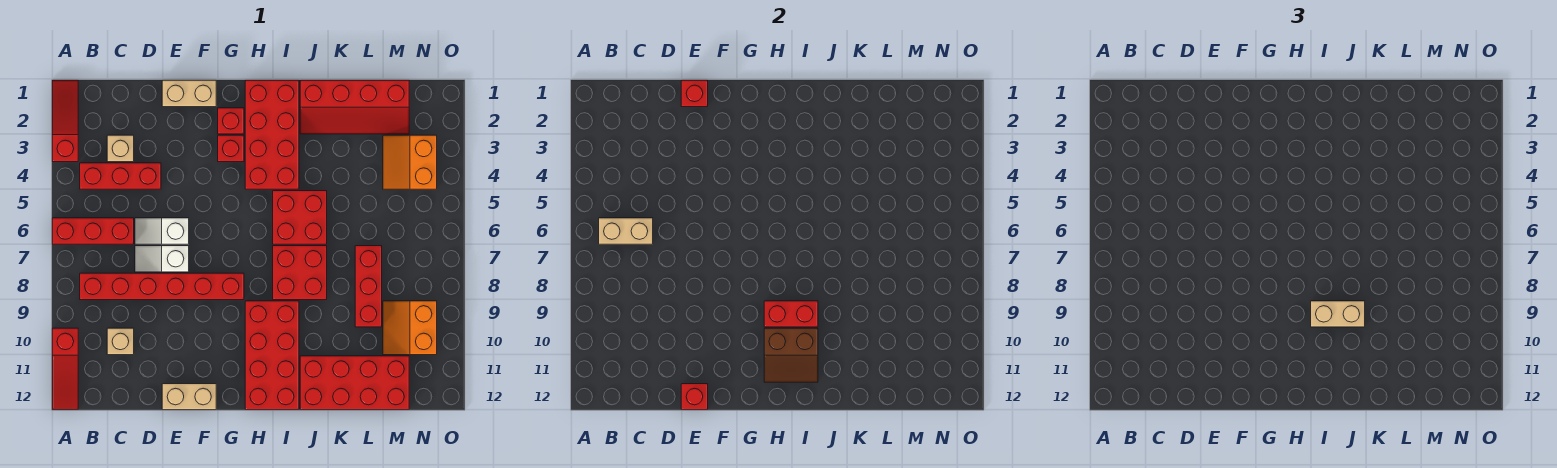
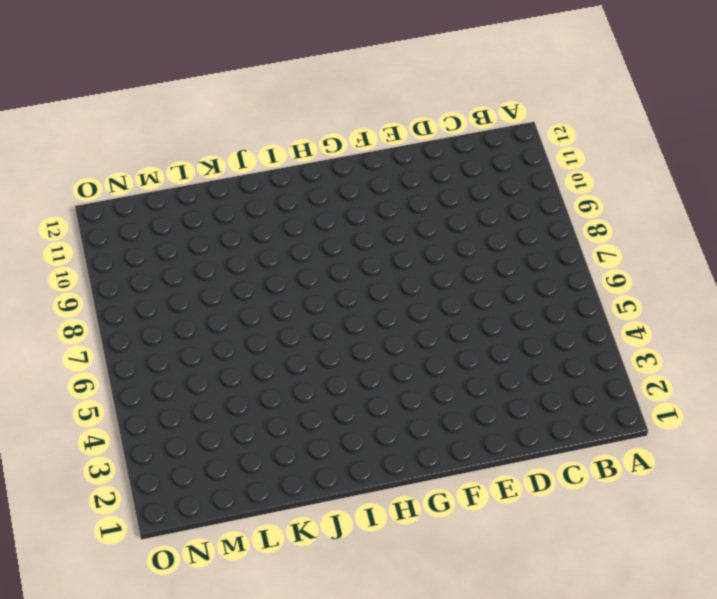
none -> red slope A1:A3 level 1 top 3
none -> red brick A6:C6 level 1
none -> red slope A10:A12 level 1 top 10

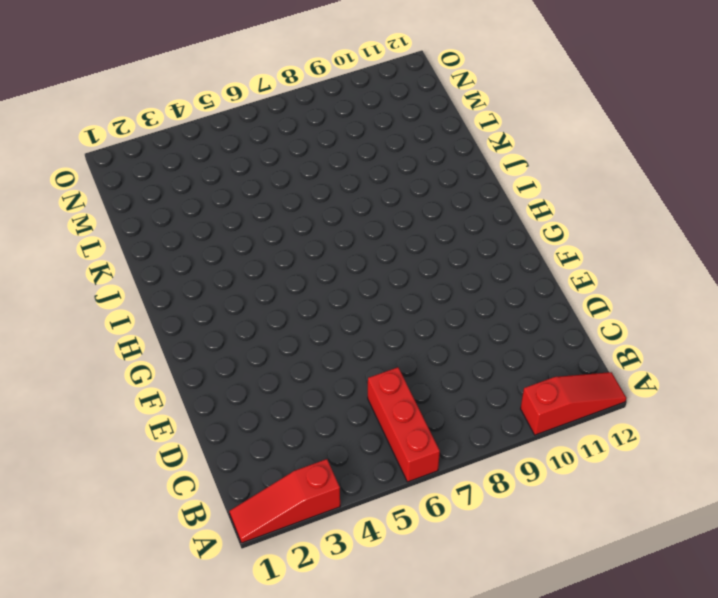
none -> red brick B4:D4 level 1
none -> red brick B8:G8 level 1
none -> tan brick C3 level 1

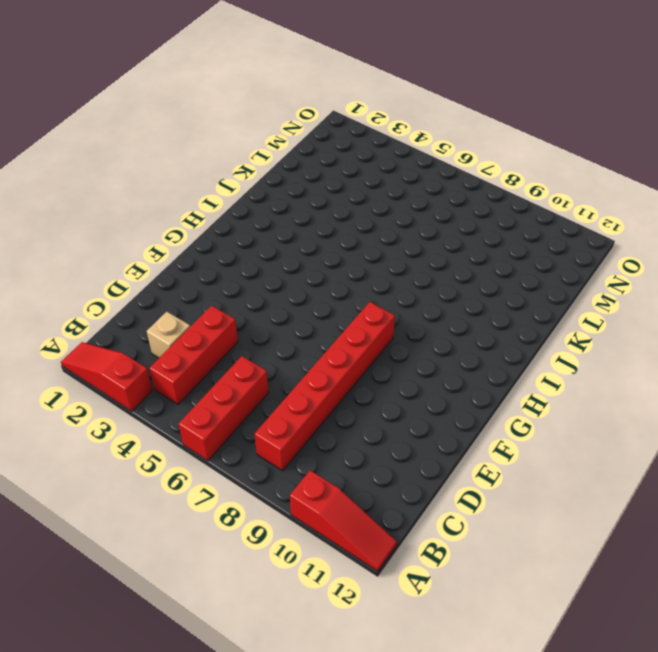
none -> tan brick C10 level 1
none -> white slope D6:E6 level 1 top E
none -> white slope D7:E7 level 1 top E

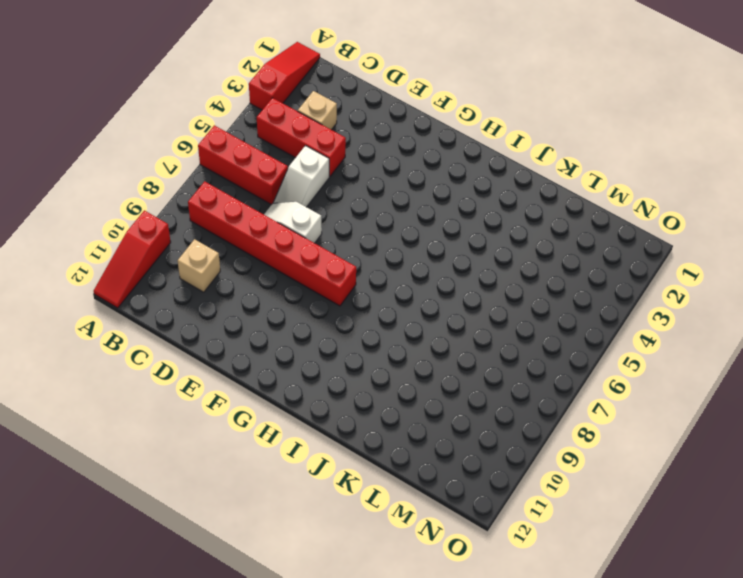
white slope D5:D6 level 1 top 5 -> white slope D6:E6 level 1 top E
none -> tan brick E1:F1 level 1
none -> tan brick E12:F12 level 1
none -> red brick G2 level 1

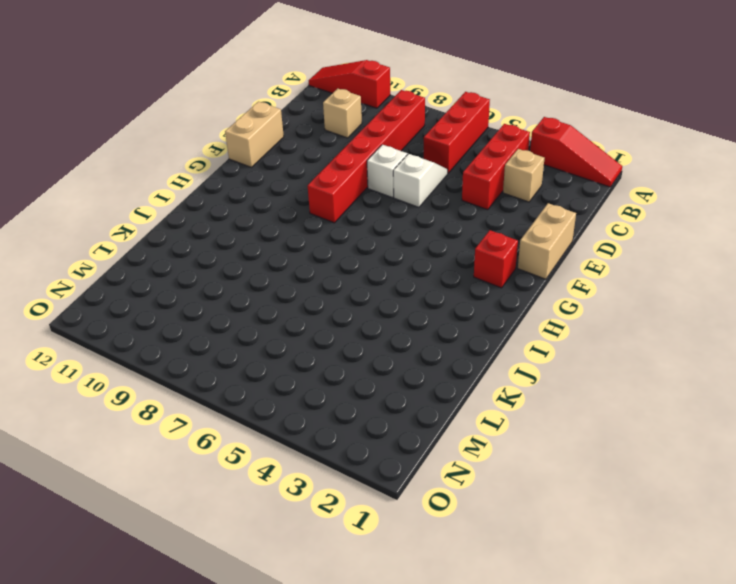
none -> red brick G3 level 1
none -> red brick H1:I4 level 1
none -> red brick H9:I12 level 1

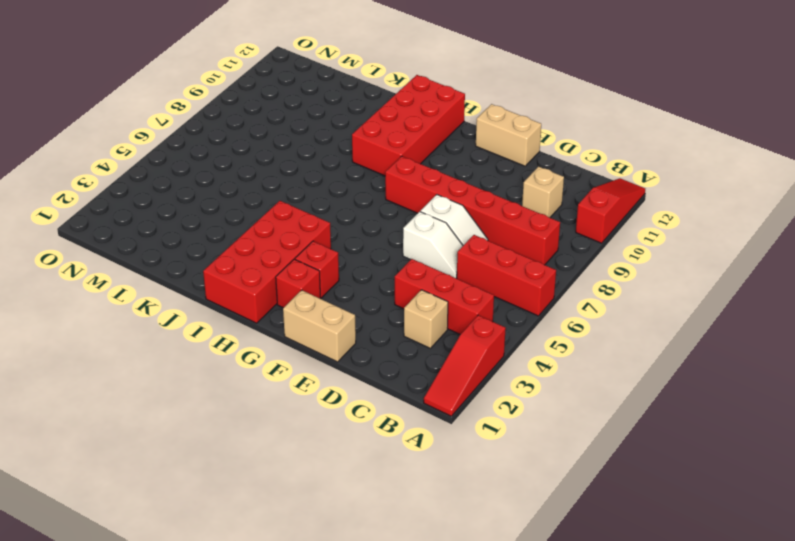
none -> red brick I5:J6 level 1
none -> red brick I7:J8 level 1
none -> red slope J1:M2 level 1 top 1

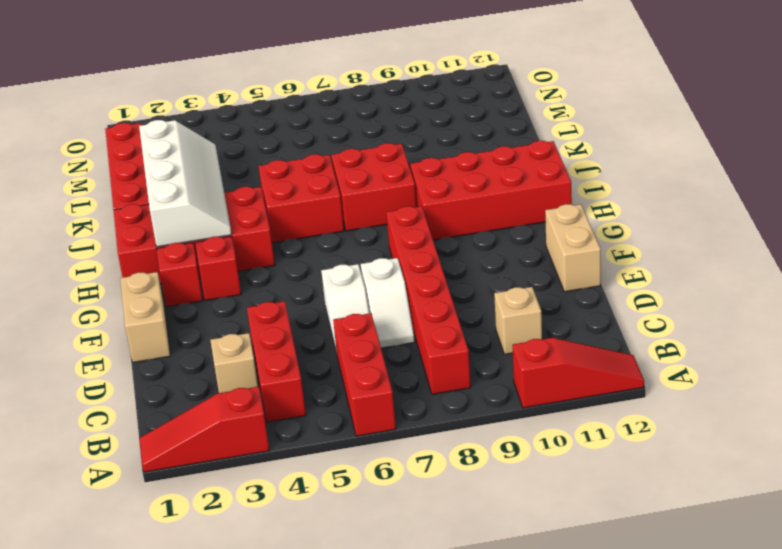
white slope H2:K3 level 2 top 2 -> none
none -> red brick J11:M12 level 1
none -> red brick L7:L9 level 1
none -> orange slope M3:N4 level 1 top N

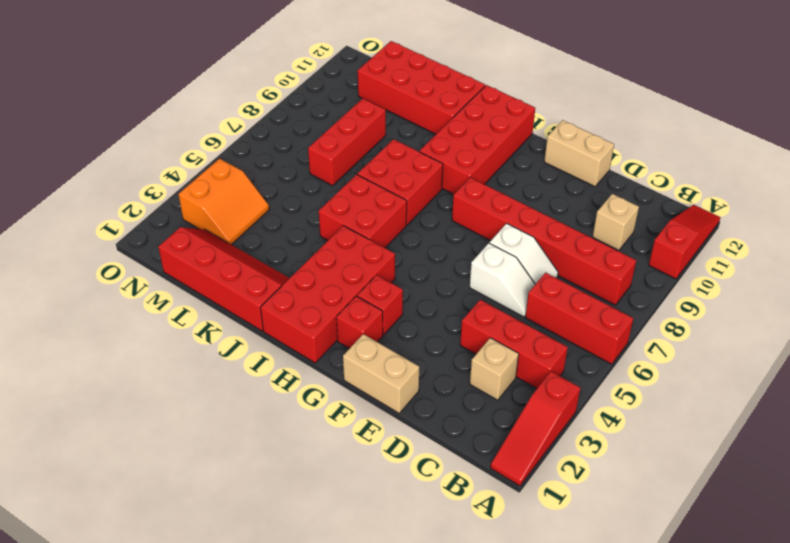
none -> orange slope M9:N10 level 1 top N
none -> tan brick B6:C6 level 2
none -> red brick E1 level 2

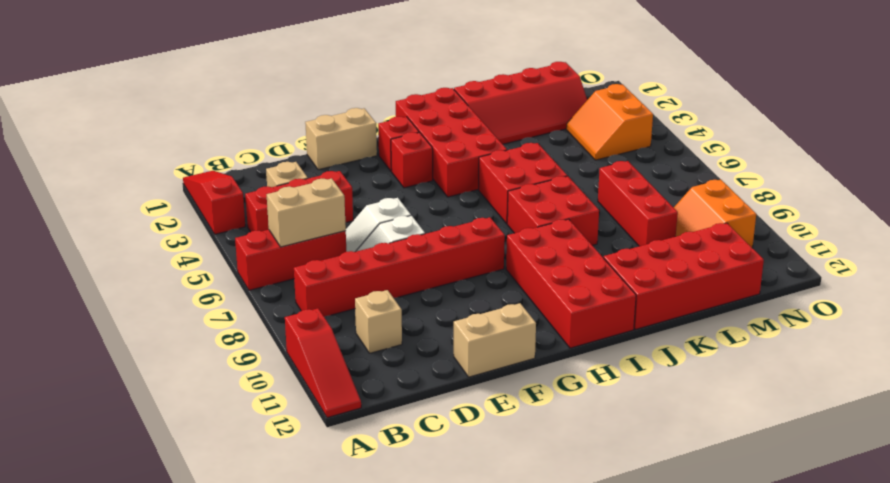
none -> red brick E1 level 2
none -> red brick E12 level 2
none -> red brick H9:I9 level 2

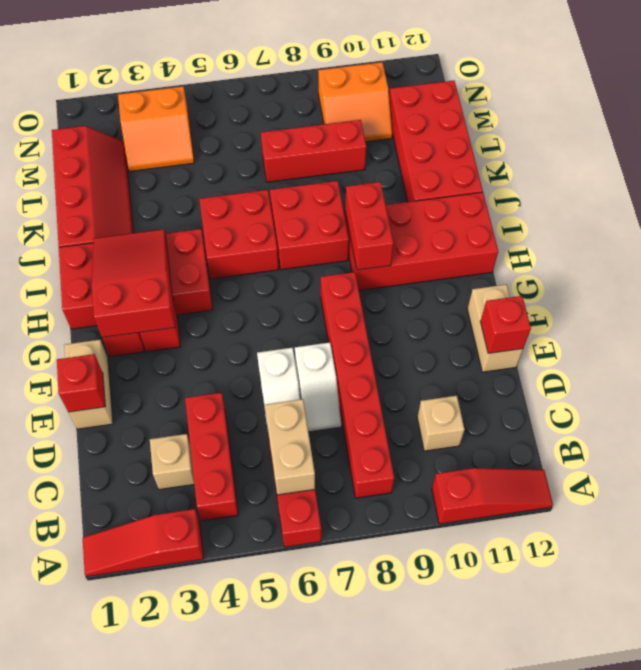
red slope G2:I3 level 2 top G -> none
none -> brown slope H10:I11 level 2 top 10
none -> tan brick I9:J9 level 3

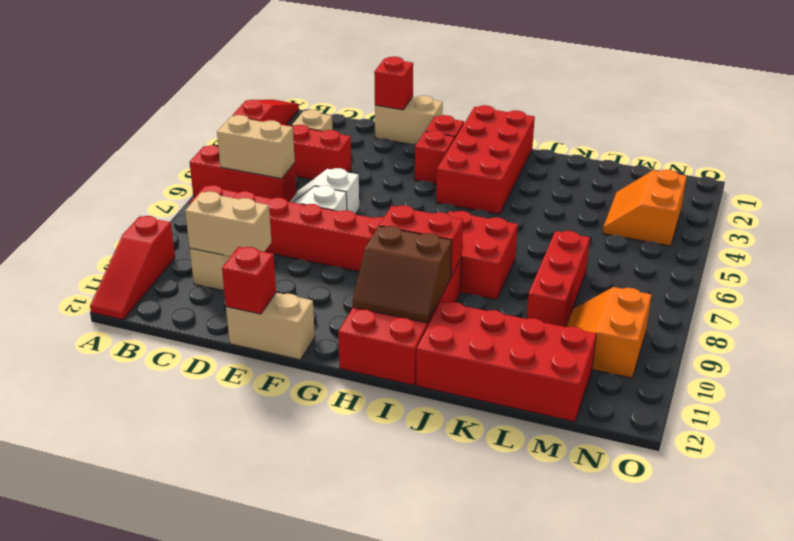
tan brick C10:D10 level 2 -> tan brick I9:J9 level 3
none -> red brick I5:J6 level 1
none -> red slope J1:M2 level 1 top 1

